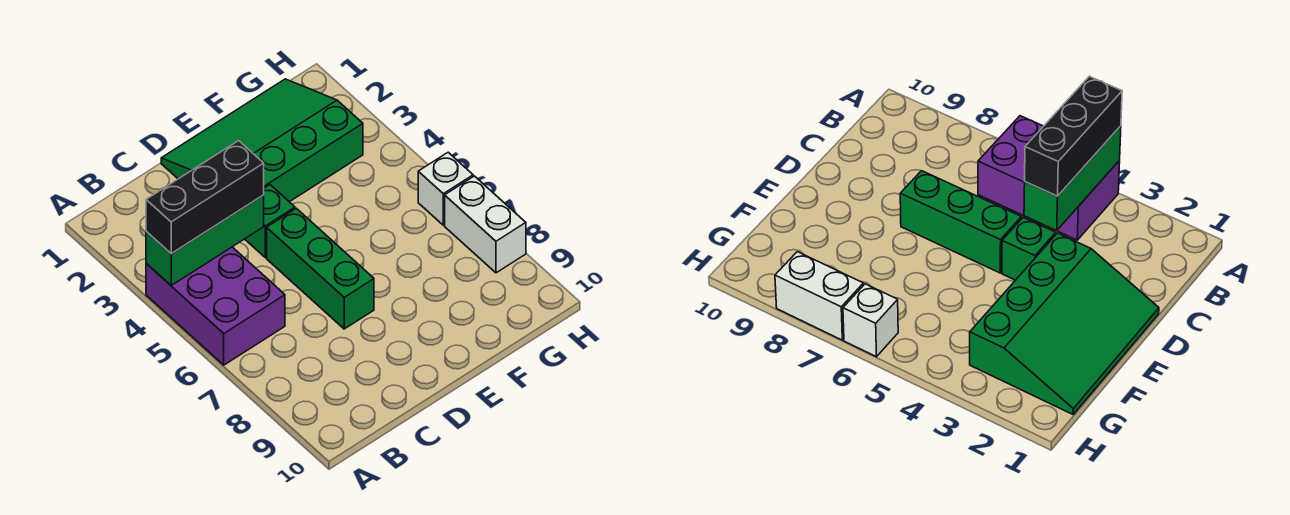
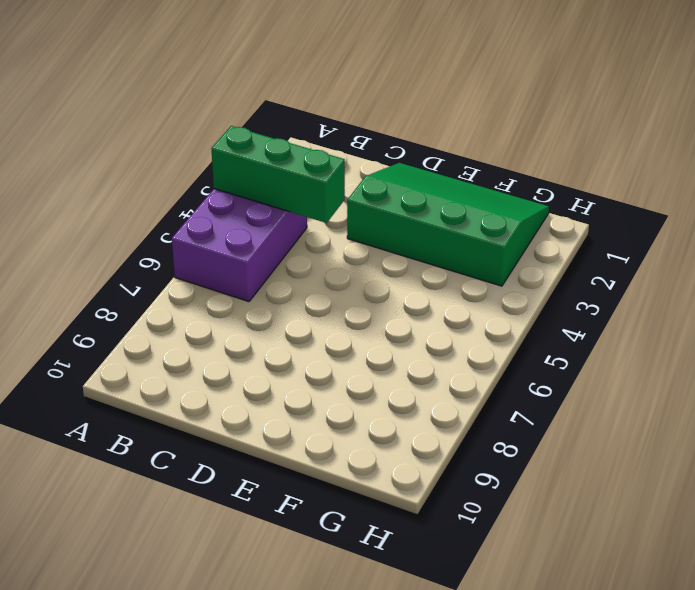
none -> green brick D4 level 1
none -> green brick D5:D7 level 1

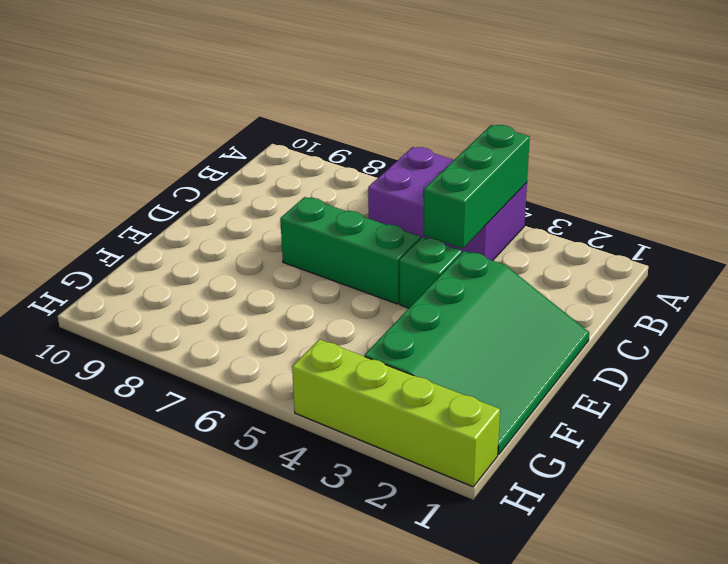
lime brick H1:H4 level 1 -> none
none -> white brick H6 level 1
none -> white brick H7:H8 level 1

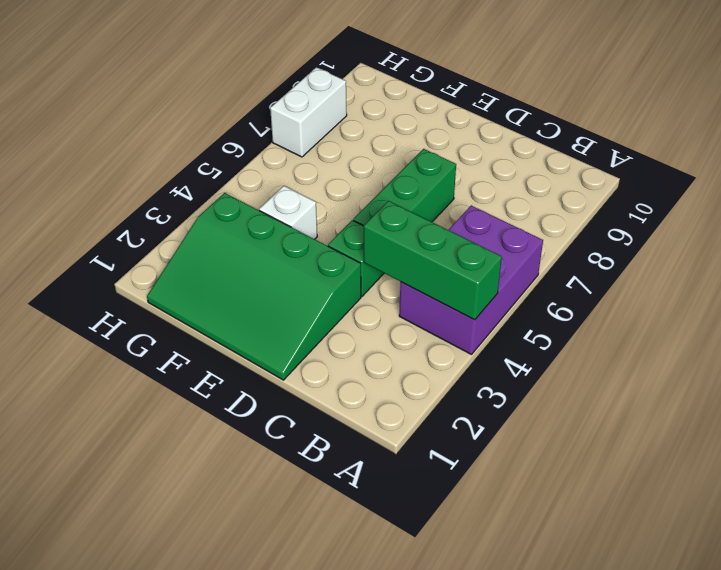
white brick F4 level 1 -> white brick H6 level 1
none -> black brick A4:C4 level 3

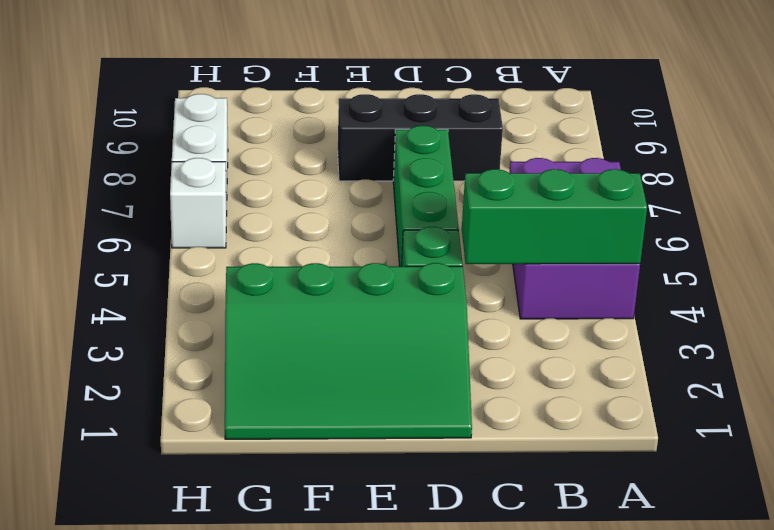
black brick C8:E8 level 1 -> black brick A4:C4 level 3

